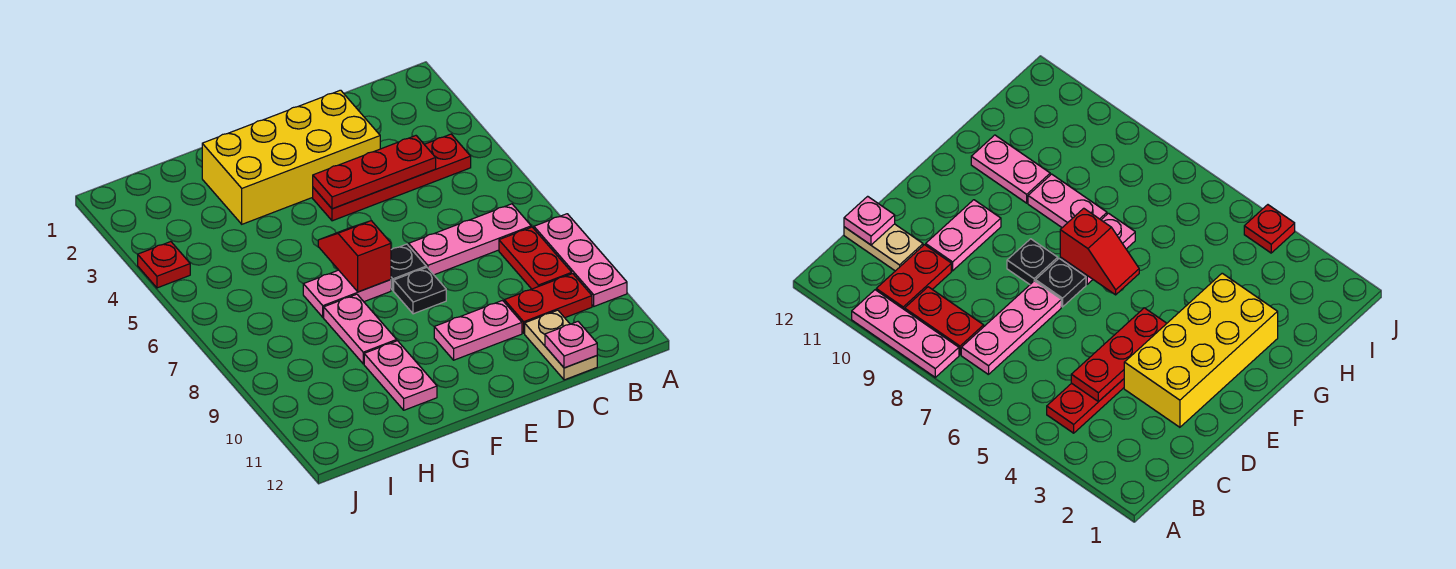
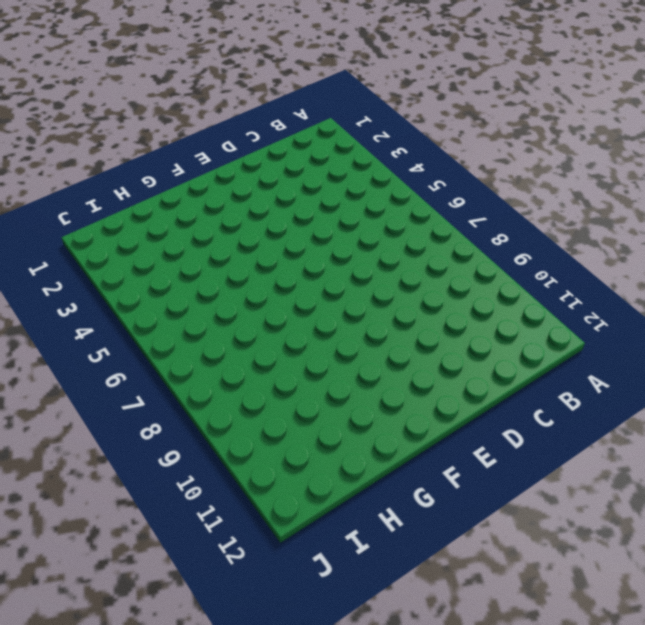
none -> pink plate A8:A10 level 1
none -> red plate B4:E4 level 1
none -> pink plate B7:D7 level 1

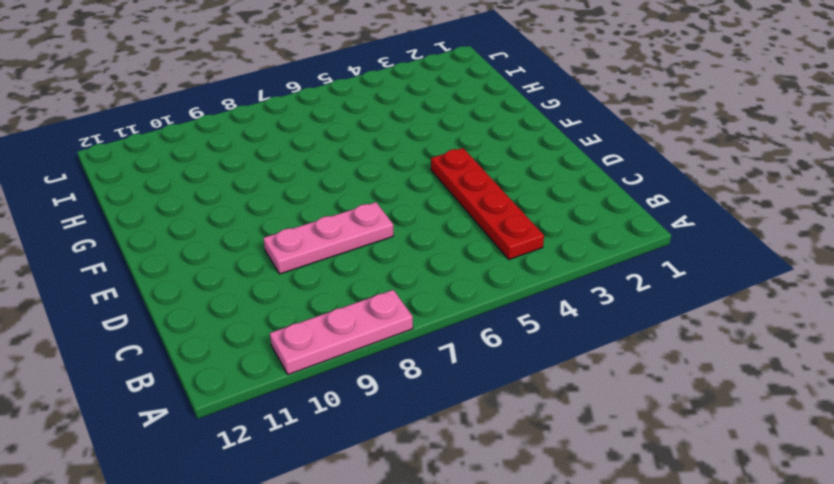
pink plate D7:D9 level 1 -> pink plate B7:D7 level 1
none -> red plate B8:B9 level 1
none -> red plate B10:C10 level 1
none -> tan plate C11:C12 level 1

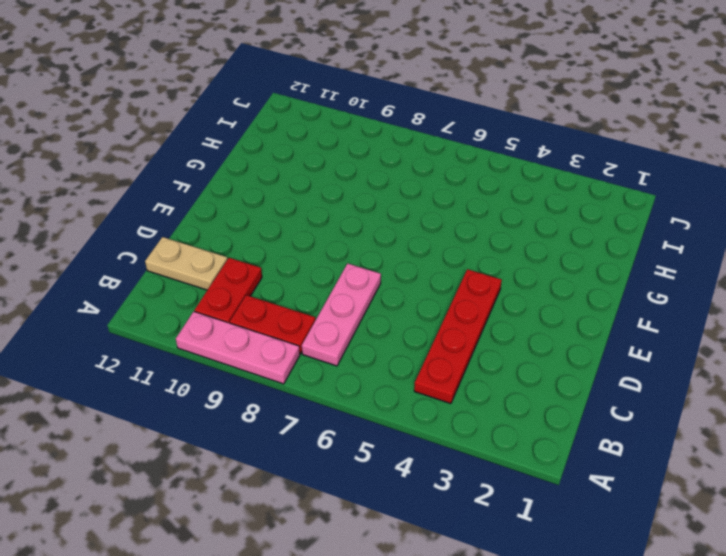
none -> yellow brick D2:G3 level 1
none -> pink plate D10:E10 level 1
none -> black plate E7 level 1

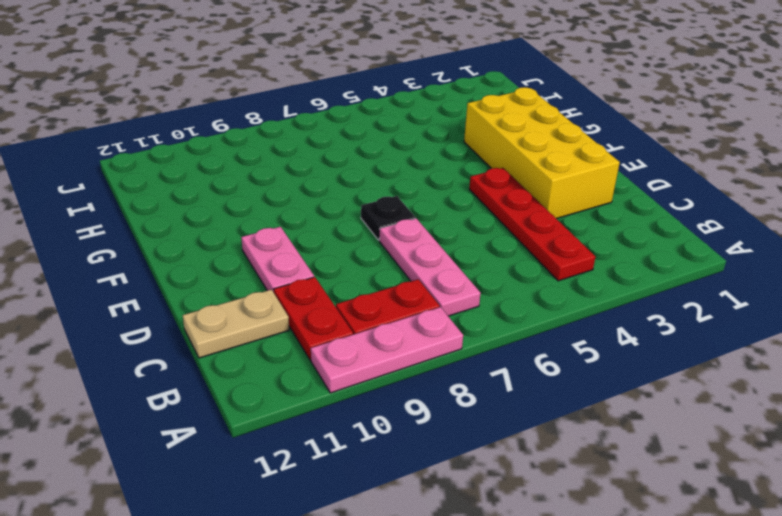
none -> black plate E8 level 1
none -> pink plate F7:G7 level 1
none -> pink plate G8:G9 level 1

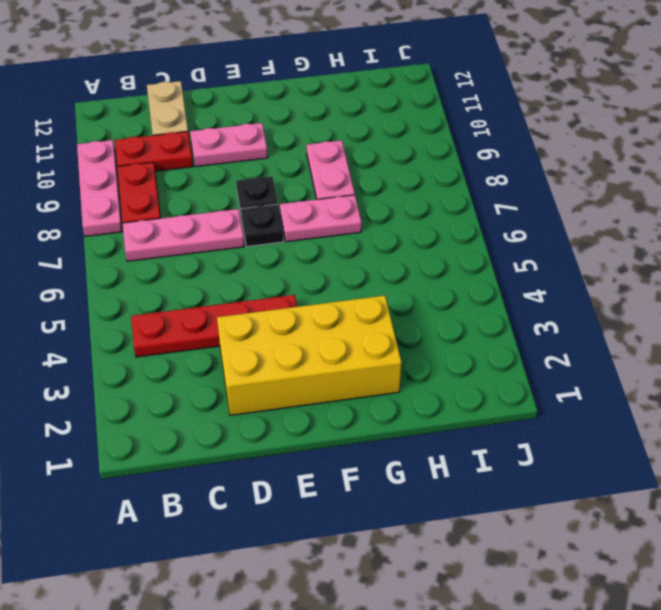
none -> pink plate G10:G11 level 1
none -> red plate J4 level 1
none -> red plate C4:E4 level 2

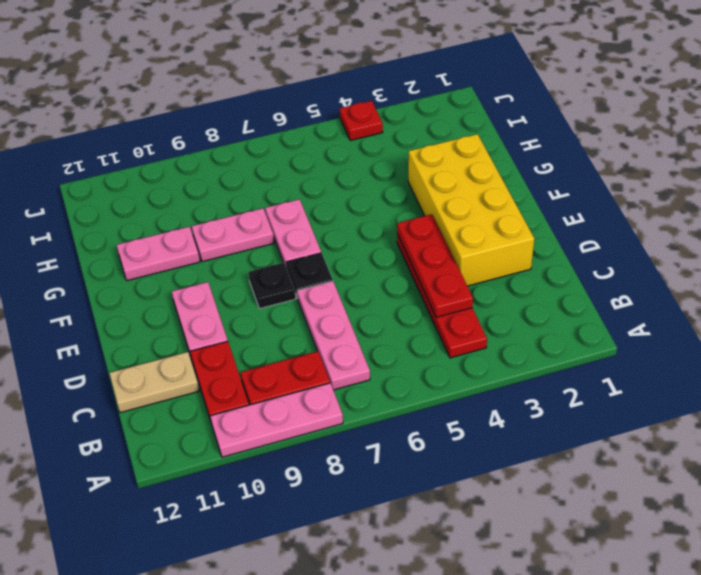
none -> pink plate C12 level 2
none -> red slope F6:F7 level 2 top 7

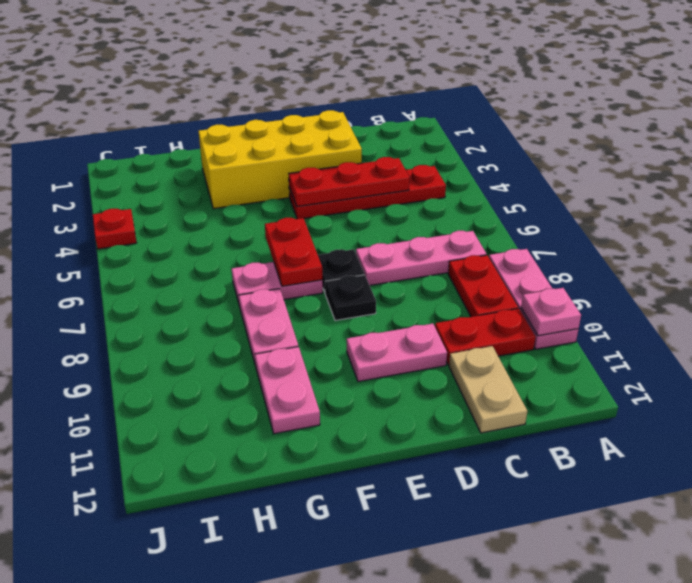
pink plate A10 level 2 -> pink plate C12 level 2
red plate F6:F7 level 2 -> red slope F6:F7 level 2 top 7

